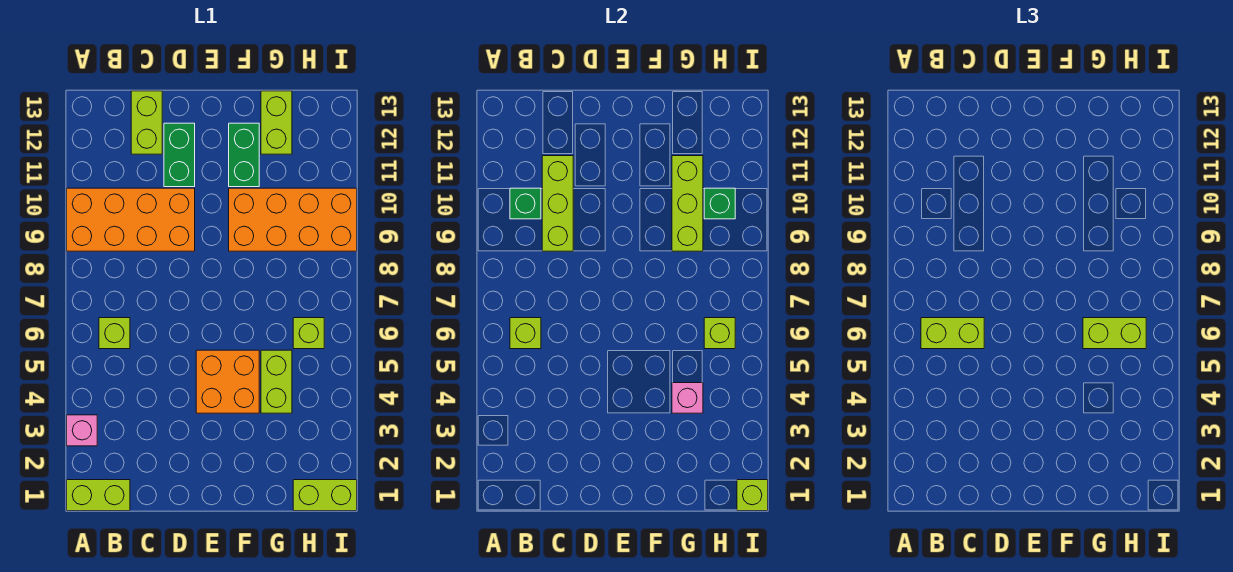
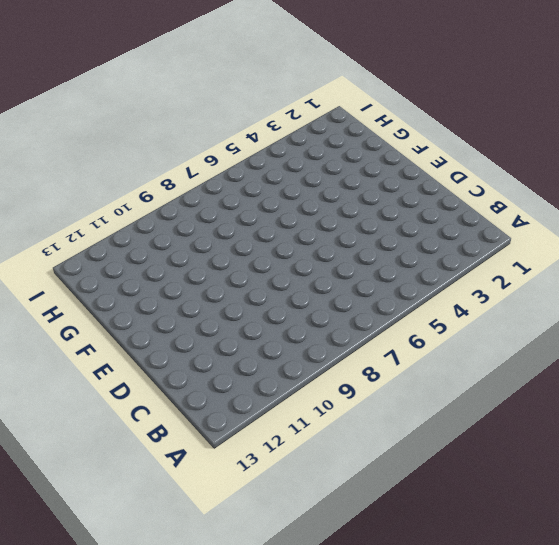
none -> lime brick A1:B1 level 1
none -> pink brick A3 level 1
none -> orange brick A9:D10 level 1

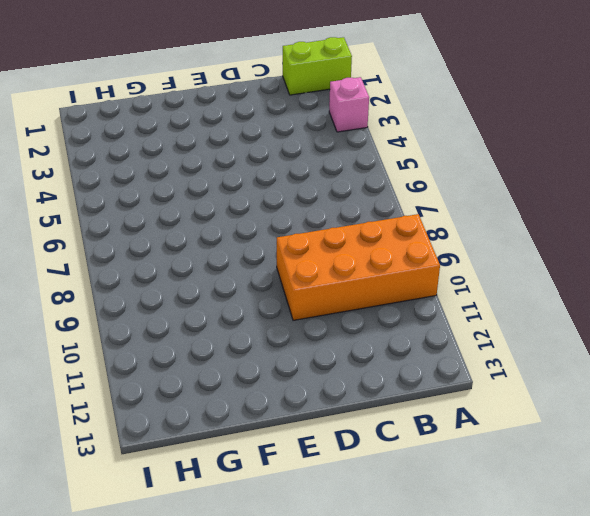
none -> lime brick B6 level 1
none -> lime brick C12:C13 level 1
none -> green brick D11:D12 level 1

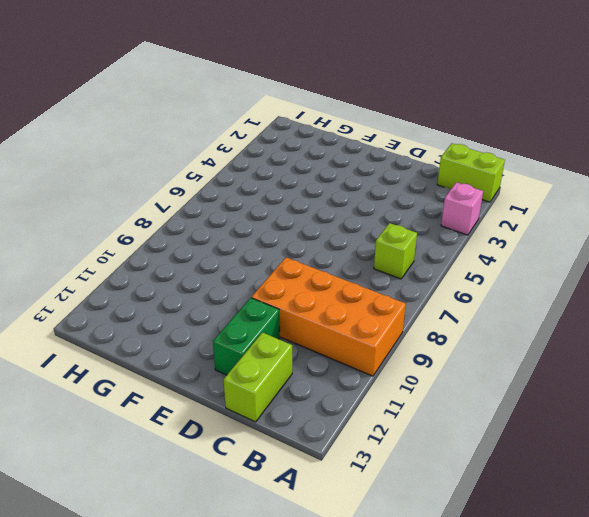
none -> orange brick E4:F5 level 1
none -> orange brick F9:I10 level 1
none -> green brick F11:F12 level 1

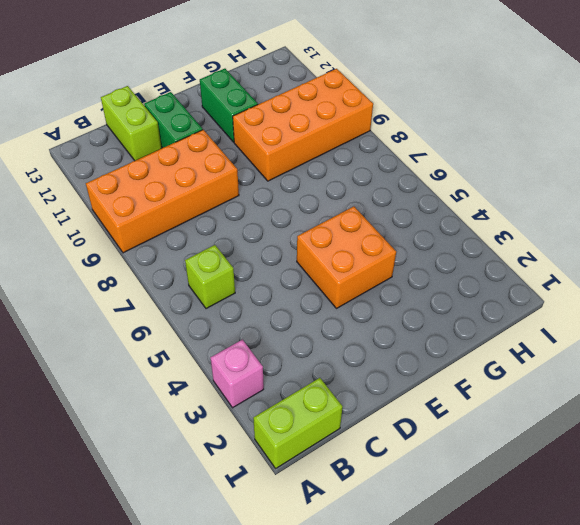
none -> lime brick G4:G5 level 1
none -> lime brick G12:G13 level 1
none -> lime brick H1:I1 level 1

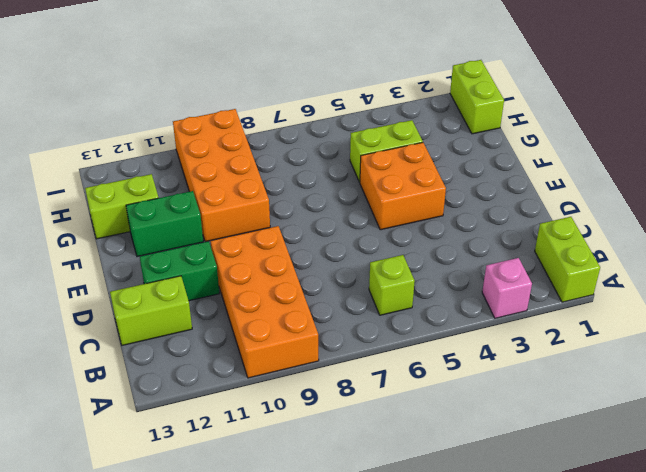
none -> lime brick H6 level 1
none -> lime brick B6 level 2
none -> green brick B10 level 2

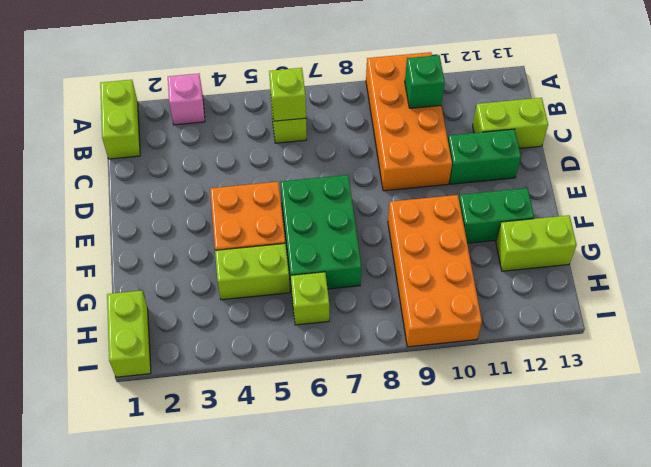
green brick E6:G7 level 1 -> none
none -> lime brick C9:C11 level 2
none -> pink brick G4 level 2
none -> lime brick G9:G11 level 2

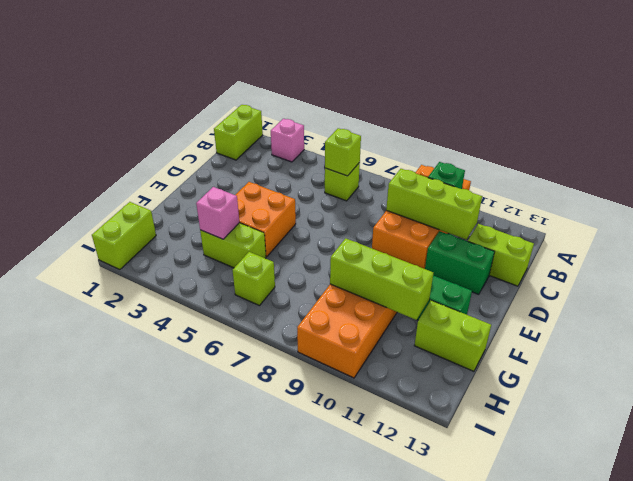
none -> lime brick H6 level 2
none -> green brick H10 level 2
none -> lime brick I1 level 2

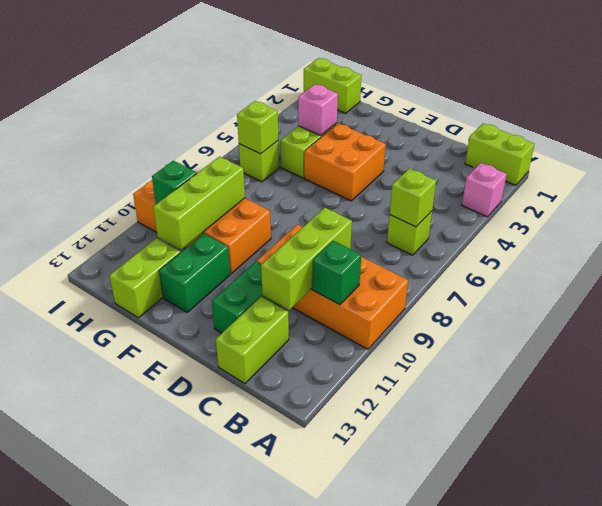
none -> lime brick I1 level 2
none -> lime brick B6:C6 level 3
none -> lime brick G6:H6 level 3

